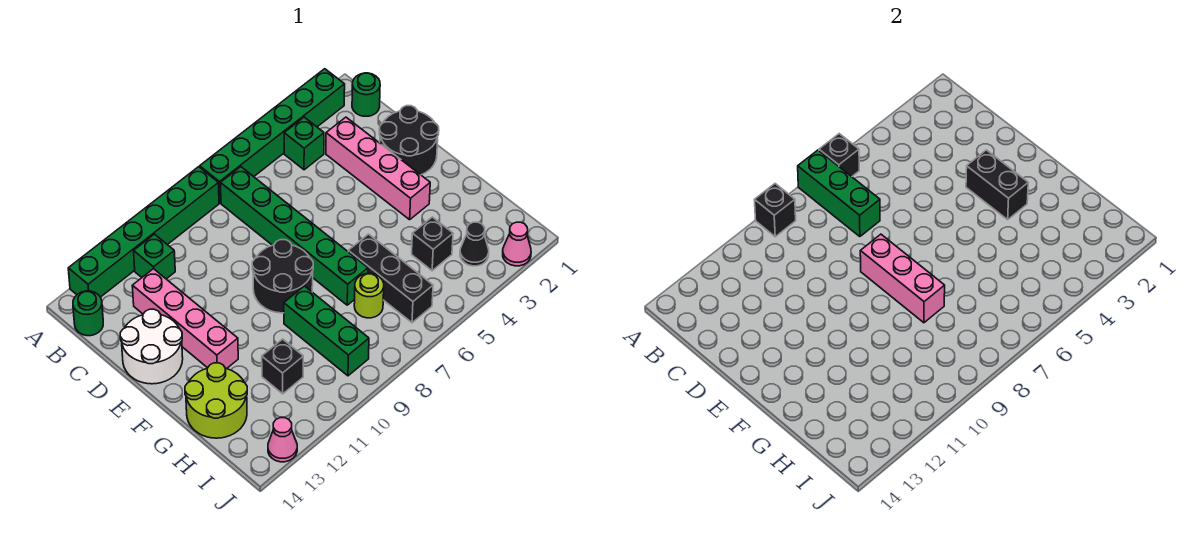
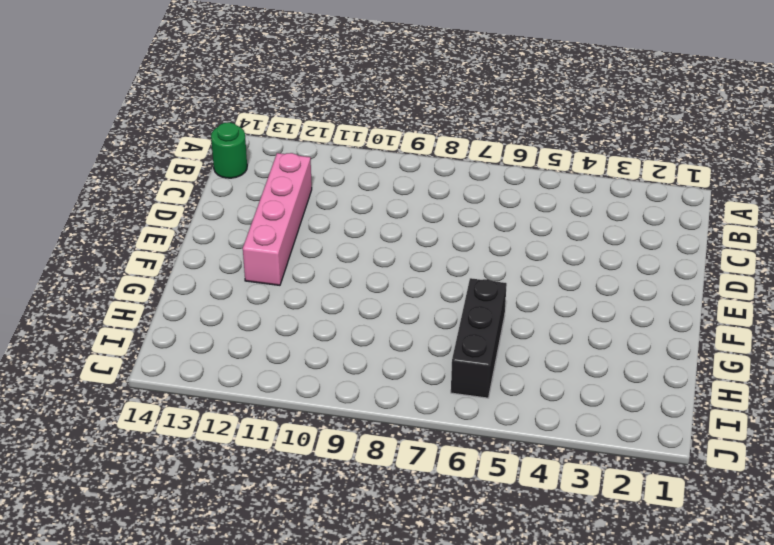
none -> green brick A2:A7 level 1
none -> green brick A8:A13 level 1
none -> green round brick B1 level 1

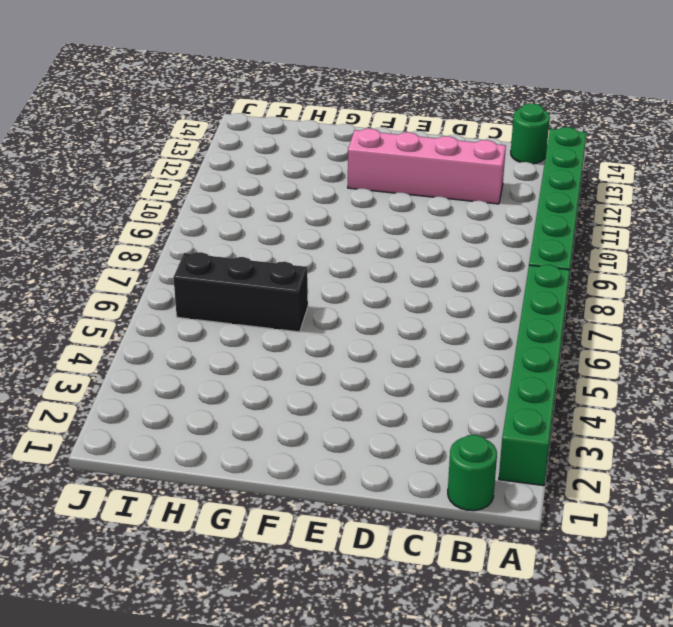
none -> green brick B4 level 1
none -> green brick B7:G7 level 1
none -> green brick B11 level 1

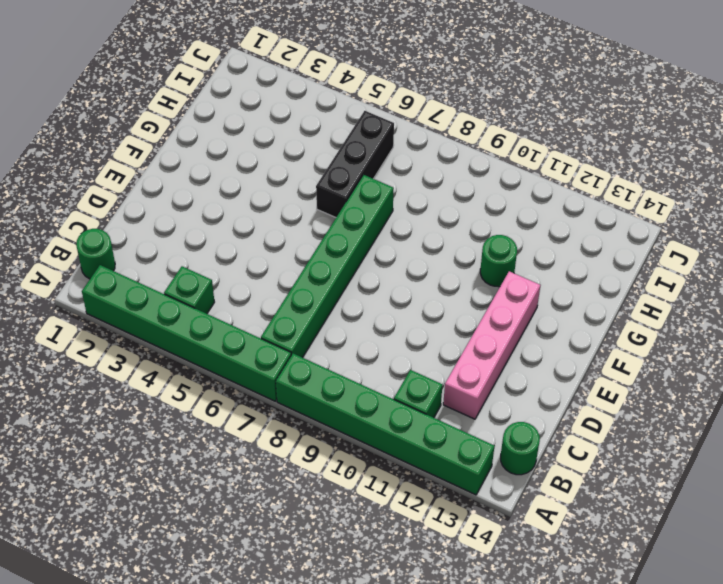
green round brick G11 level 1 -> none
none -> pink brick C3:F3 level 1
none -> black round brick D1:E2 level 1
none -> white round brick D13:E14 level 1

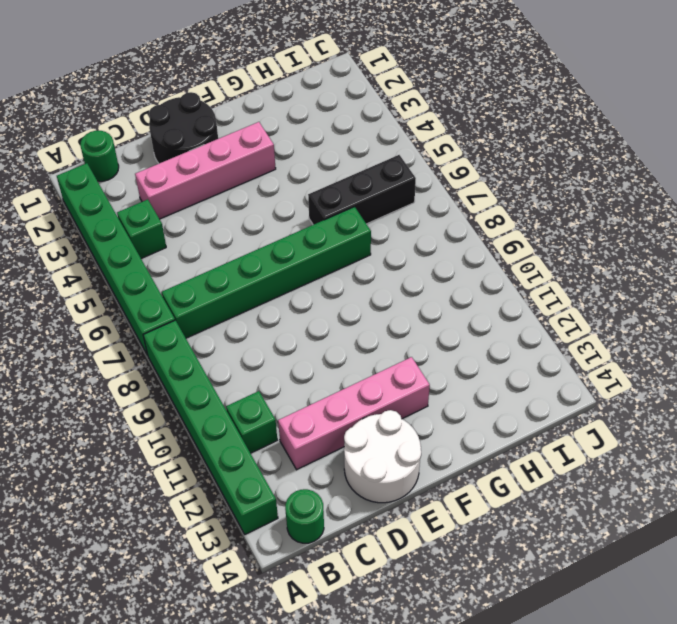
none -> black round brick E8:F9 level 1
none -> green brick G9:I9 level 1
none -> lime round brick G13:H14 level 1

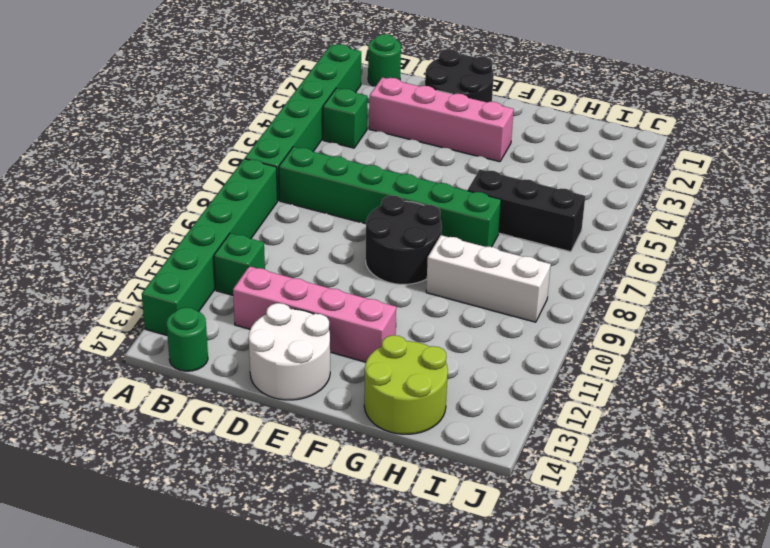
white brick G9:I9 level 1 -> green brick G9:I9 level 1
none -> black brick H4 level 1
none -> lime round brick H7 level 1
none -> black brick H11 level 1

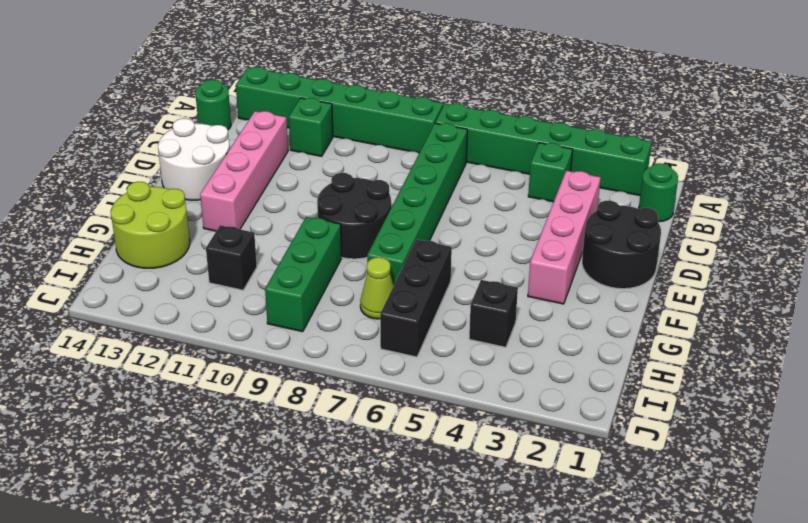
lime cone H7 level 1 -> lime round brick H7 level 1
none -> black cone I3 level 1
none -> pink cone J2 level 1
none -> pink cone J13 level 1

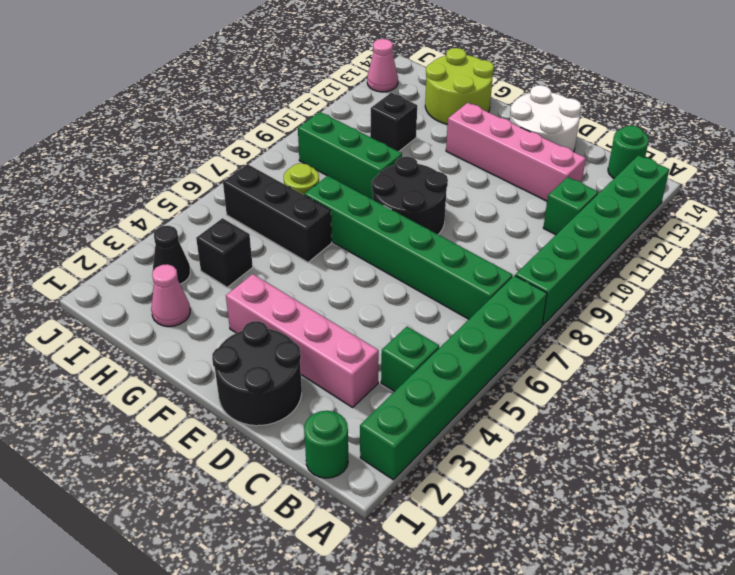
pink cone H2 level 1 -> pink cone J2 level 1
none -> black brick A6 level 2
none -> green brick A7:C7 level 2
none -> black brick A9 level 2

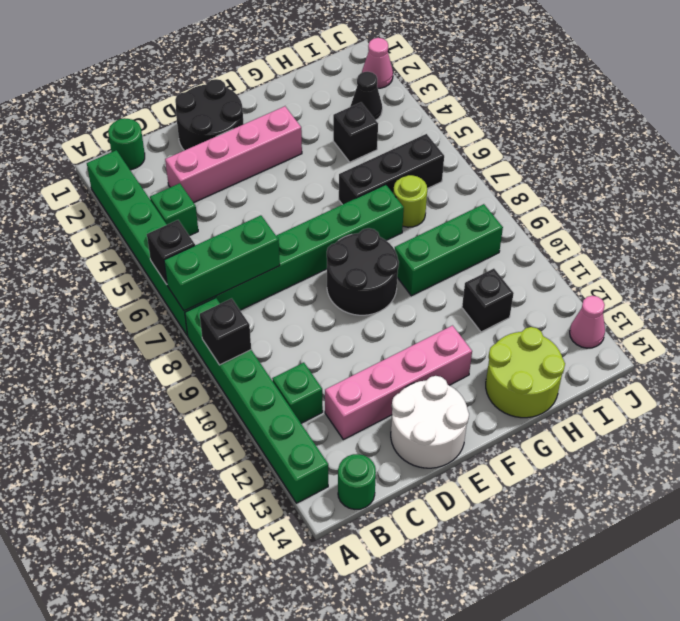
none -> black brick E3:F3 level 2
none -> pink brick E8:G8 level 2

